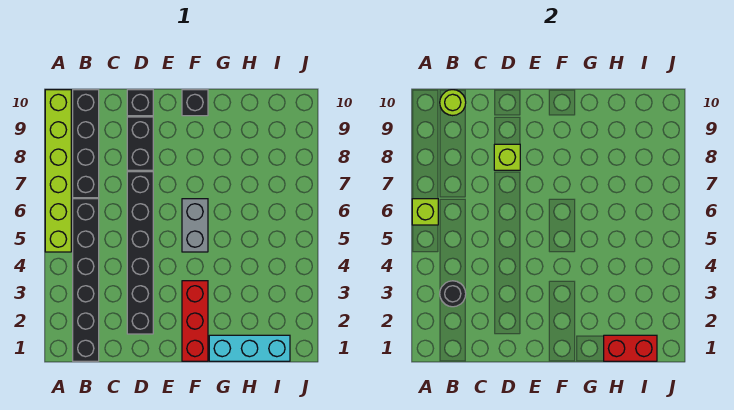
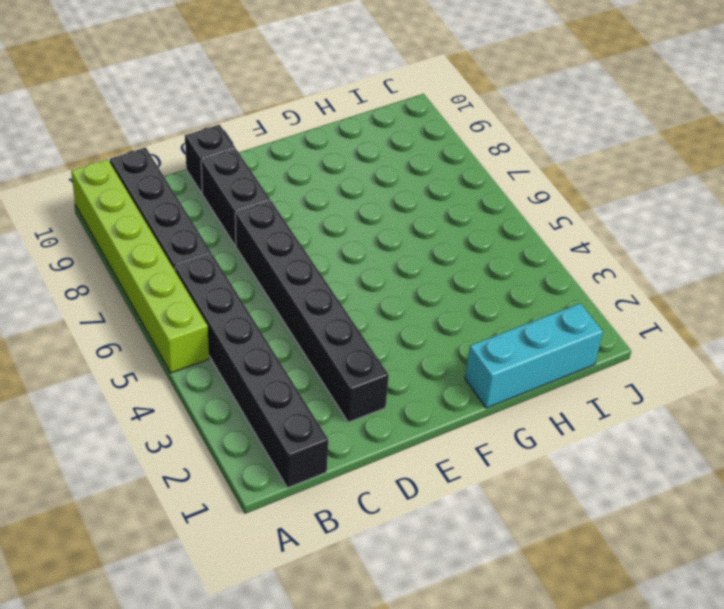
none -> red brick F1:F3 level 1
none -> grey brick F5:F6 level 1
none -> black brick F10 level 1

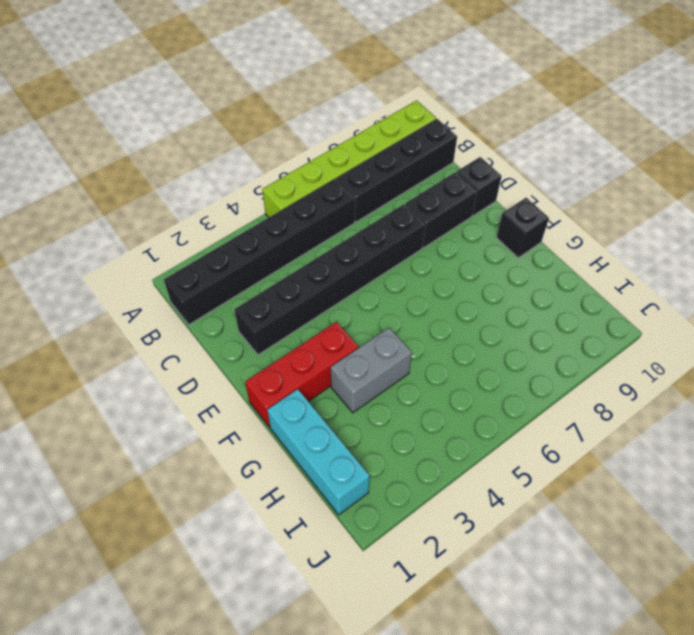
grey brick G3:G4 level 1 -> grey brick F5:F6 level 1
none -> lime brick A6 level 2
none -> black round brick B3 level 2
none -> lime round brick B10 level 2

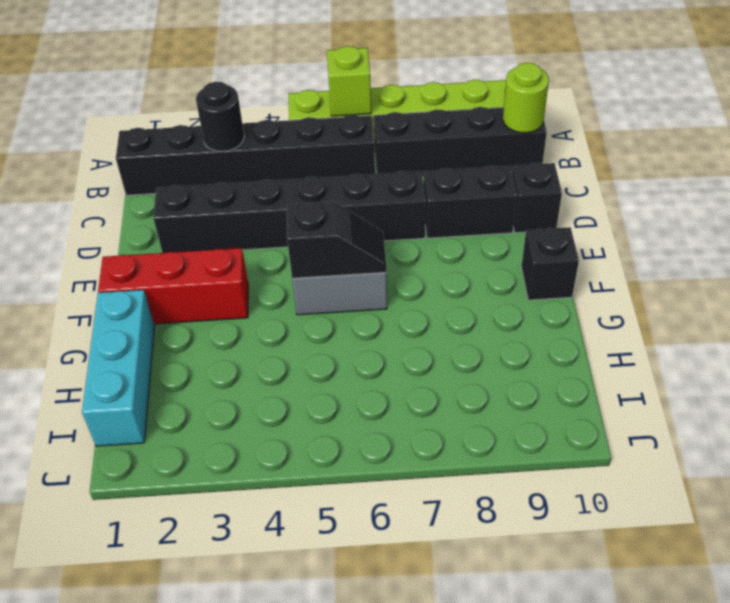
black slope F5:F6 level 2 top 5 -> none
none -> lime brick D8 level 2
none -> red brick H1:I1 level 2

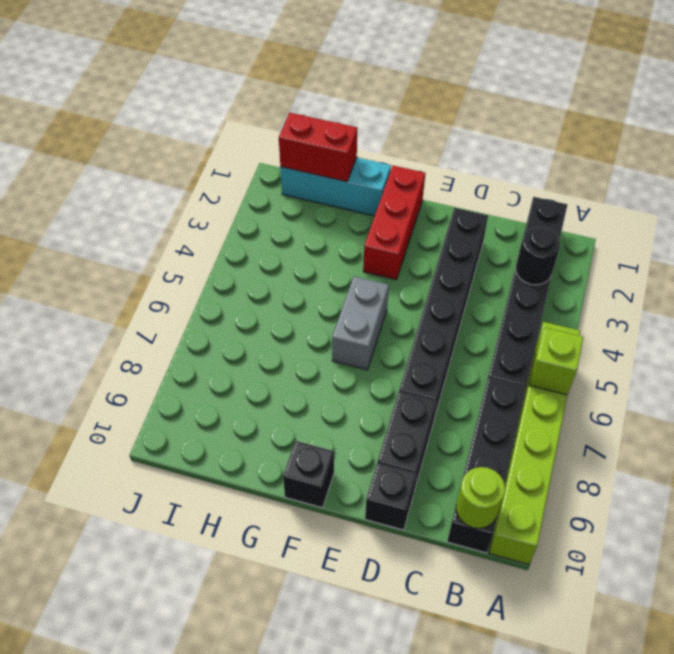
none -> lime brick D8 level 2

